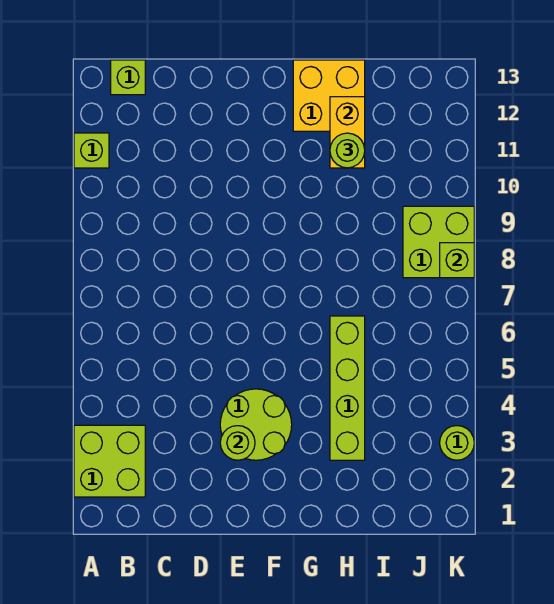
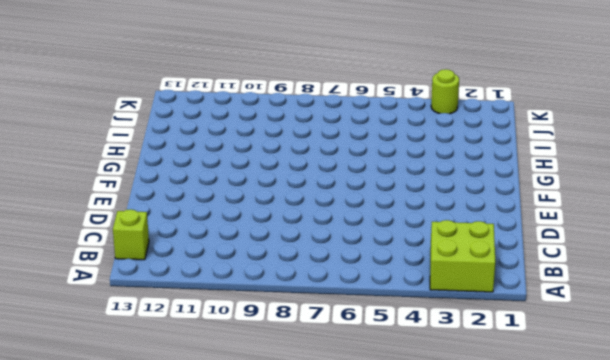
none -> lime brick A11 level 1
none -> lime round brick E3:F4 level 1
none -> yellow brick G12:H13 level 1

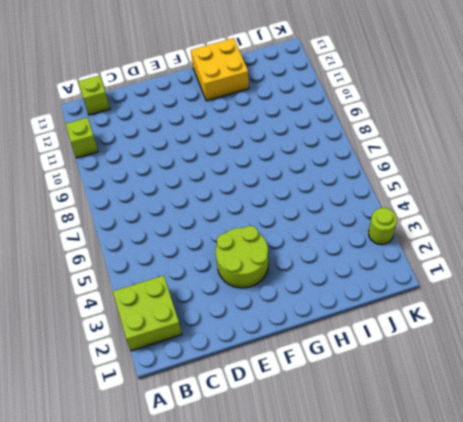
none -> lime brick H3:H6 level 1
none -> lime brick J8:K9 level 1
none -> lime round brick E3 level 2

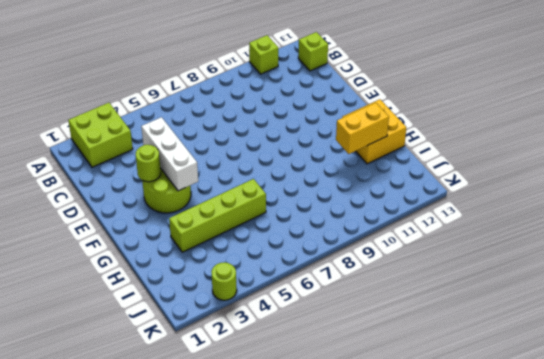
white brick D4:F4 level 2 -> none
none -> lime brick J8:K9 level 1
none -> lime brick K8 level 2
none -> lime round brick H11 level 3

